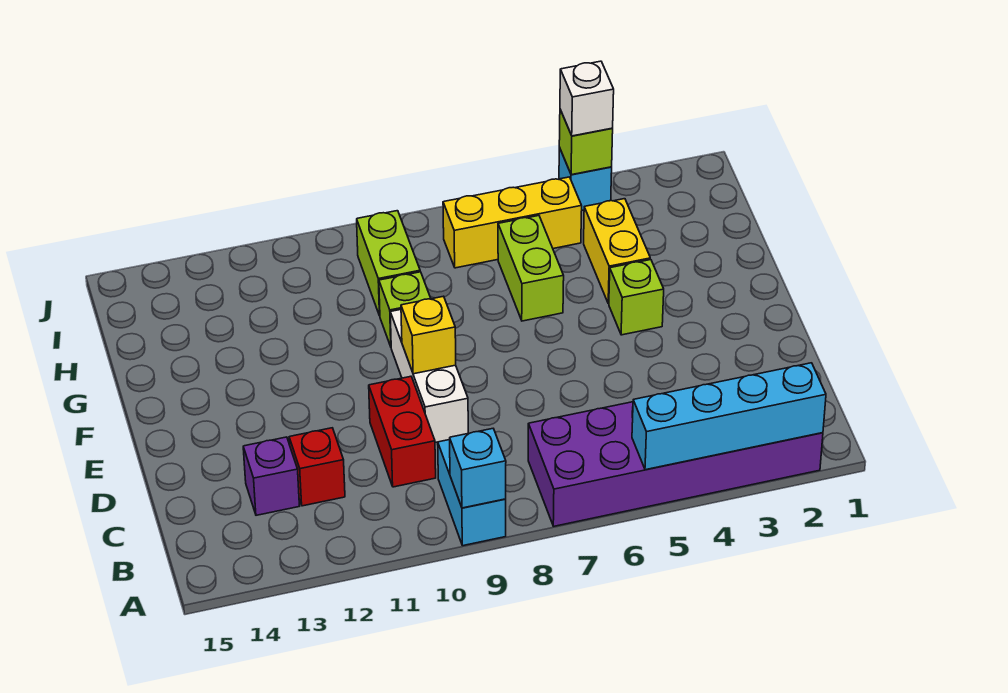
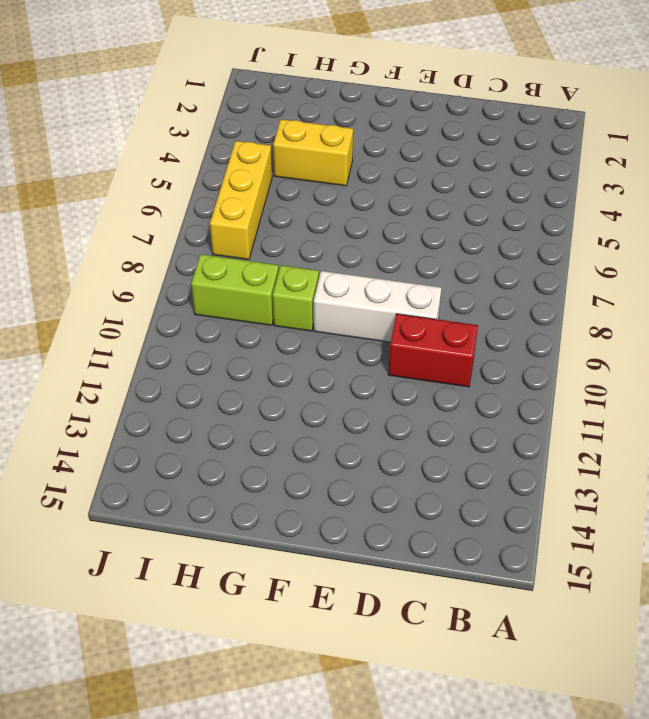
none -> purple brick A2:B7 level 1
none -> cyan brick A9:B9 level 1
none -> red brick C12 level 1

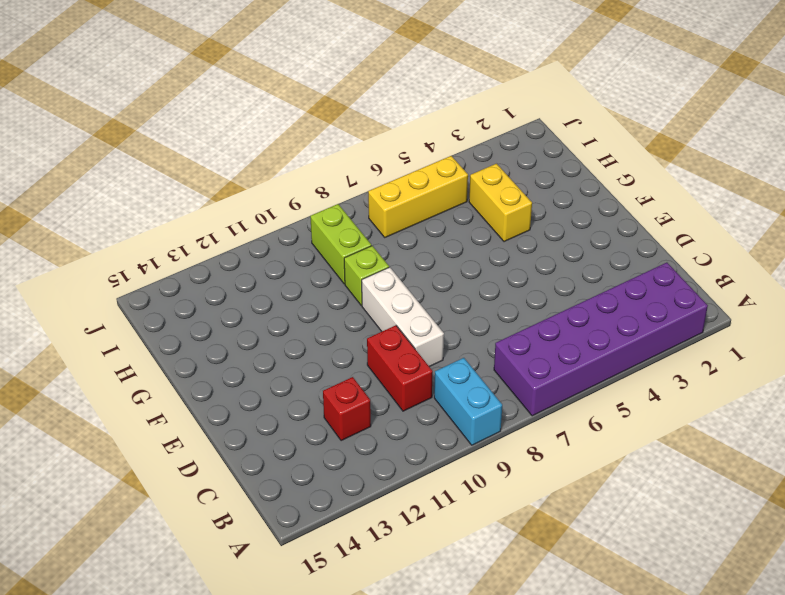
none -> purple brick C13 level 1
none -> lime brick F4 level 1
none -> lime brick G6:H6 level 1

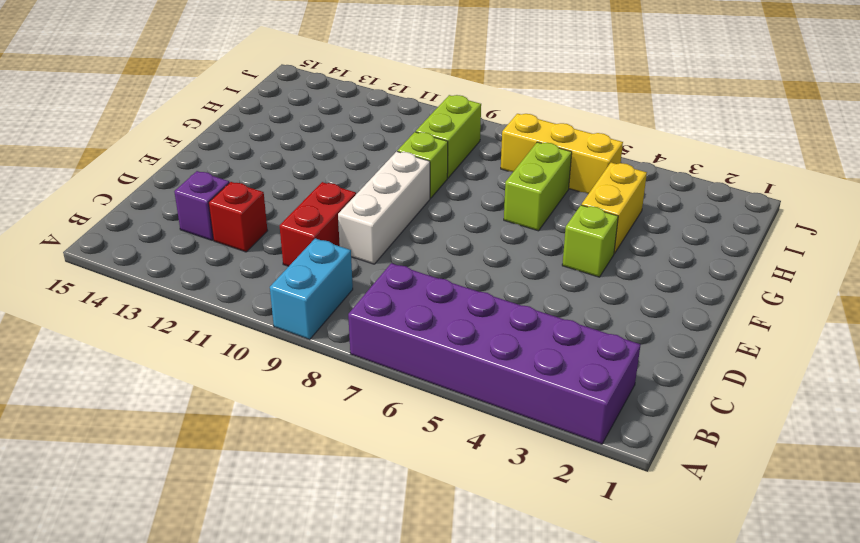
none -> cyan brick J4 level 1
none -> cyan brick A2:A5 level 2
none -> cyan brick A9 level 2

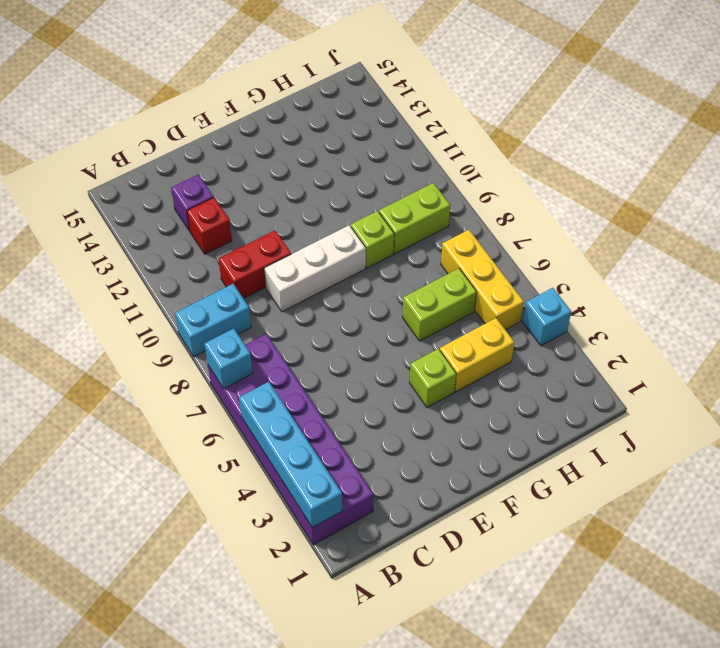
cyan brick A7 level 2 -> cyan brick A9 level 2
none -> yellow brick E9 level 2
none -> lime brick J4 level 2
none -> white brick J4 level 3

